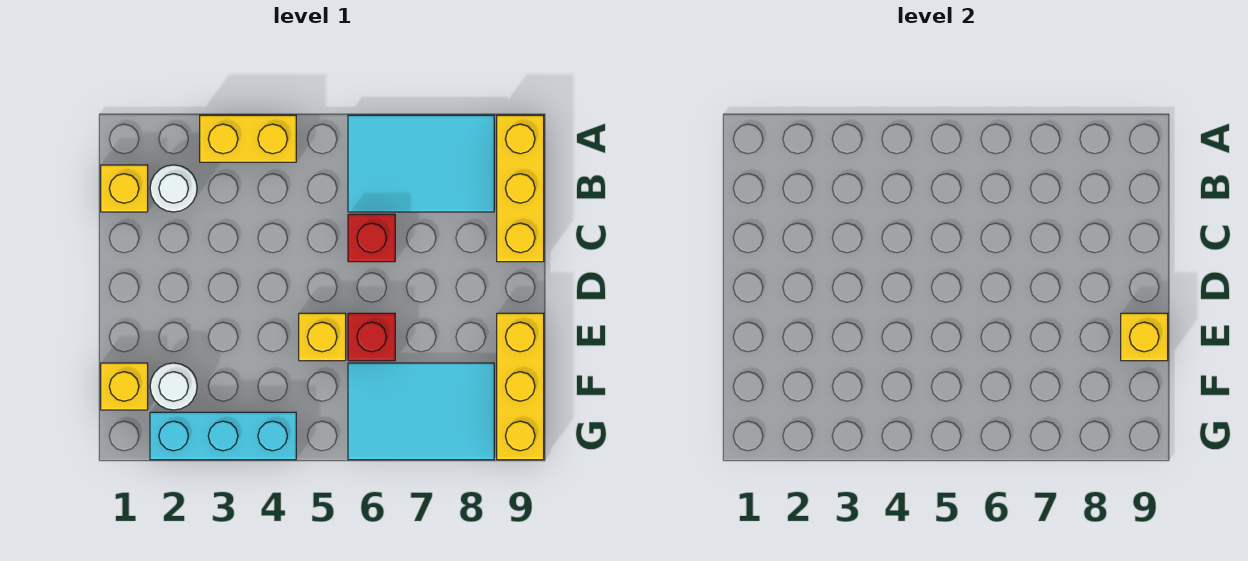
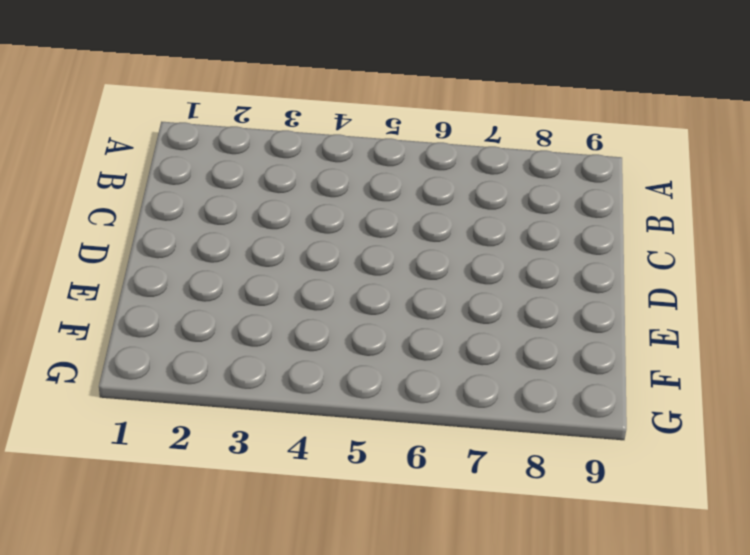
none -> yellow brick A3:A4 level 1
none -> cyan tile A6:B8 level 1
none -> yellow brick A9:C9 level 1

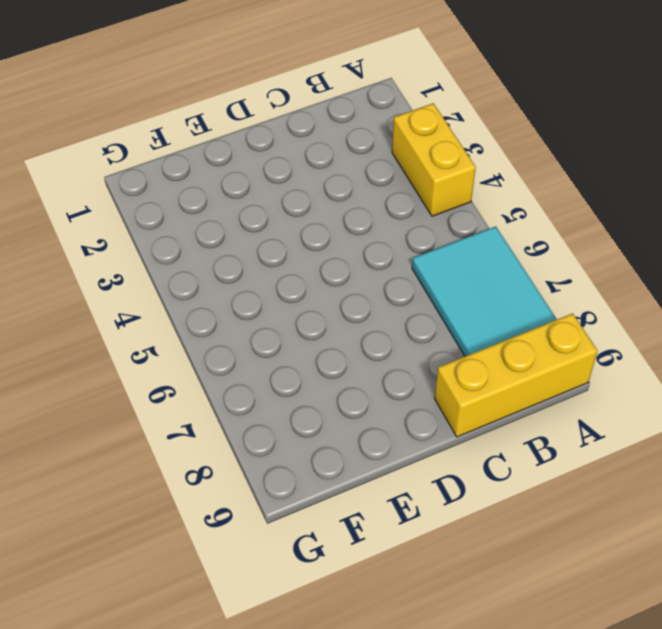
none -> yellow brick B1 level 1
none -> white round brick B2 level 1
none -> red brick C6 level 1

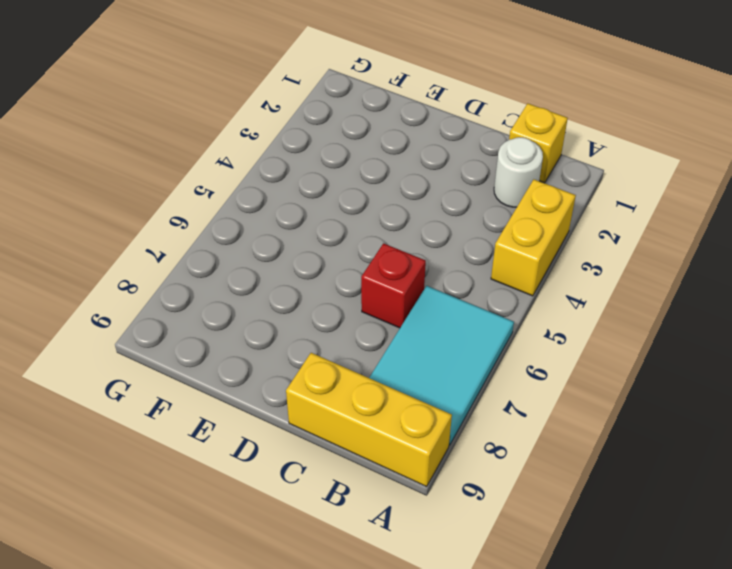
none -> yellow brick E5 level 1
none -> red brick E6 level 1
none -> yellow brick E9:G9 level 1

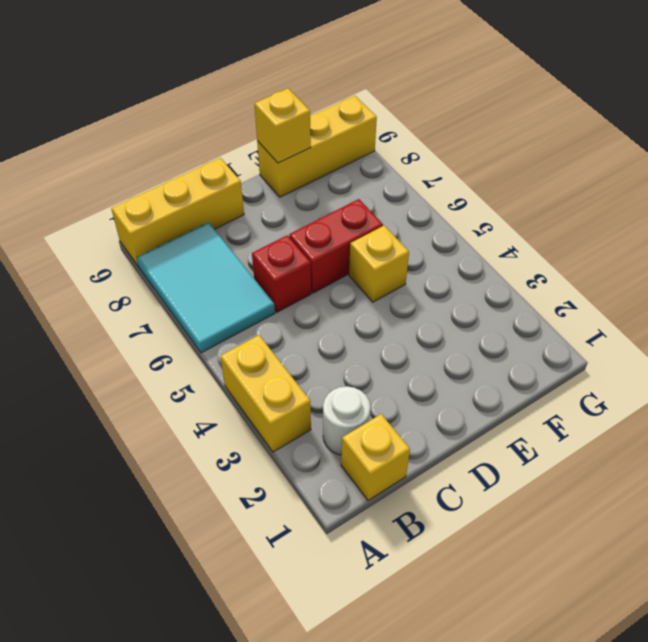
red brick D6:E6 level 1 -> red brick E6 level 1
none -> yellow brick F1 level 1
none -> white round brick F2 level 1
none -> cyan tile F6:G8 level 1

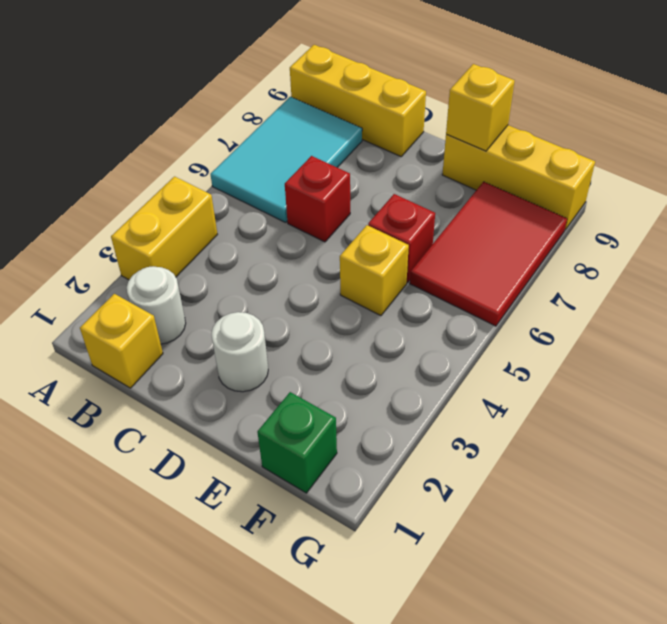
white round brick D2 level 1 -> white round brick F2 level 1
green brick F1 level 1 -> yellow brick F1 level 1
red tile F6:G8 level 1 -> cyan tile F6:G8 level 1
none -> cyan brick G2:G4 level 1

